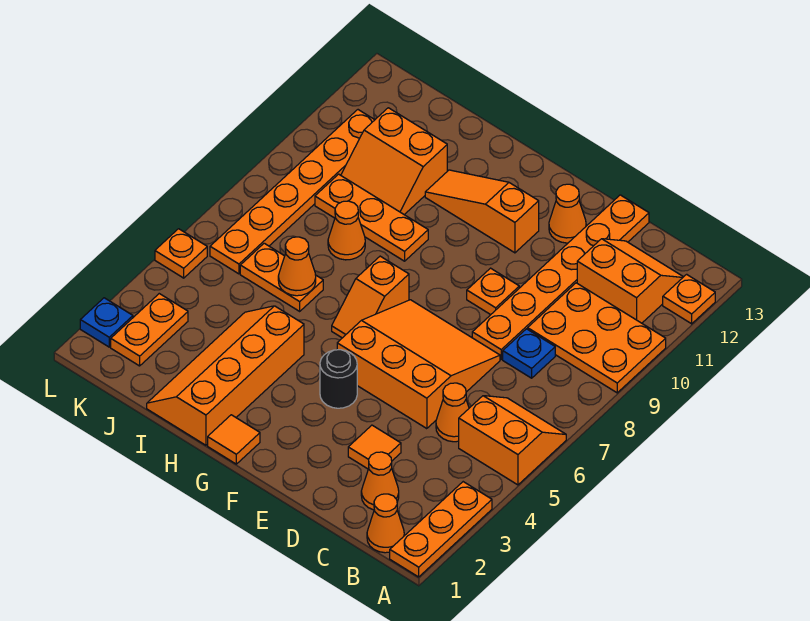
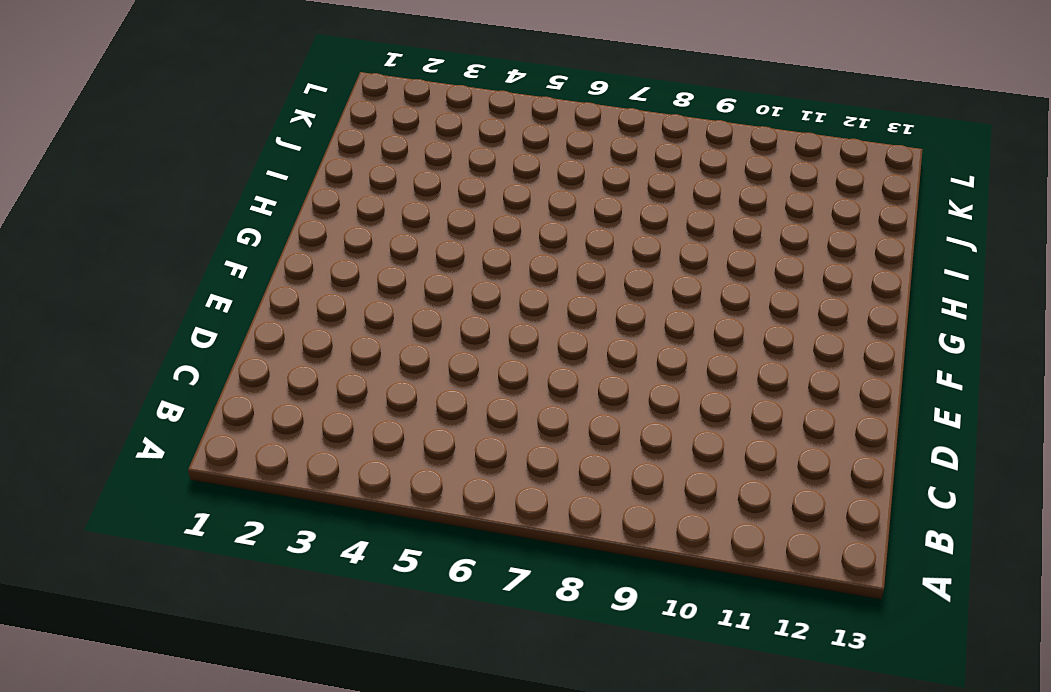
none -> orange plate A1:A3 level 1
none -> orange slope A5:B6 level 1 top 5
none -> orange plate A9:C10 level 1

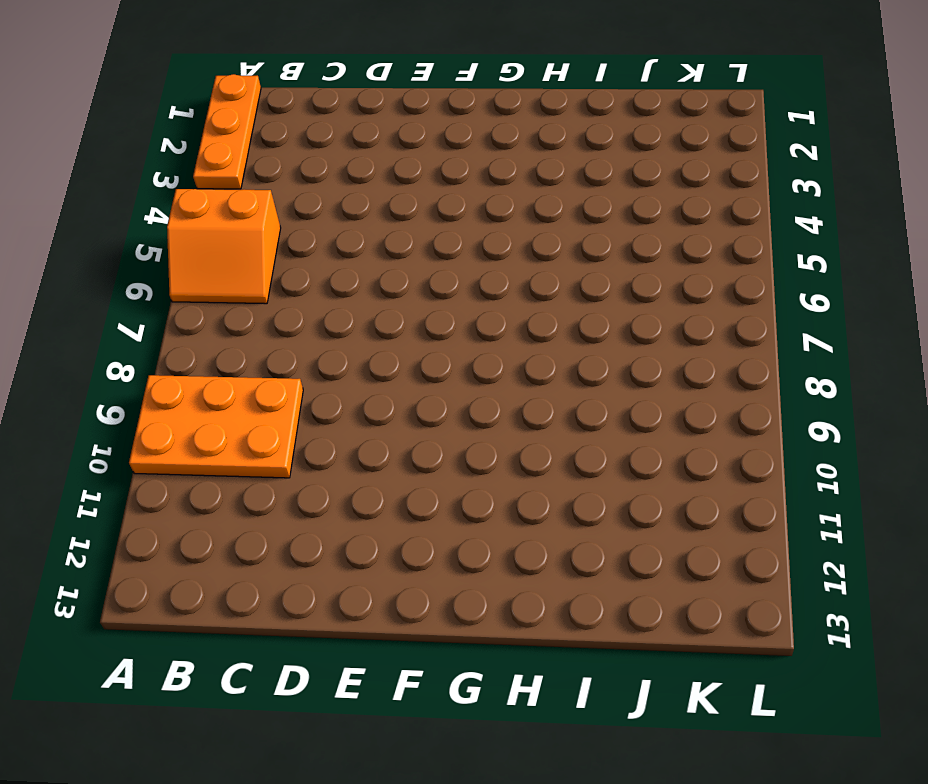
none -> orange plate A12 level 1
none -> orange cone B1 level 1
none -> orange slope B11:C12 level 1 top 11

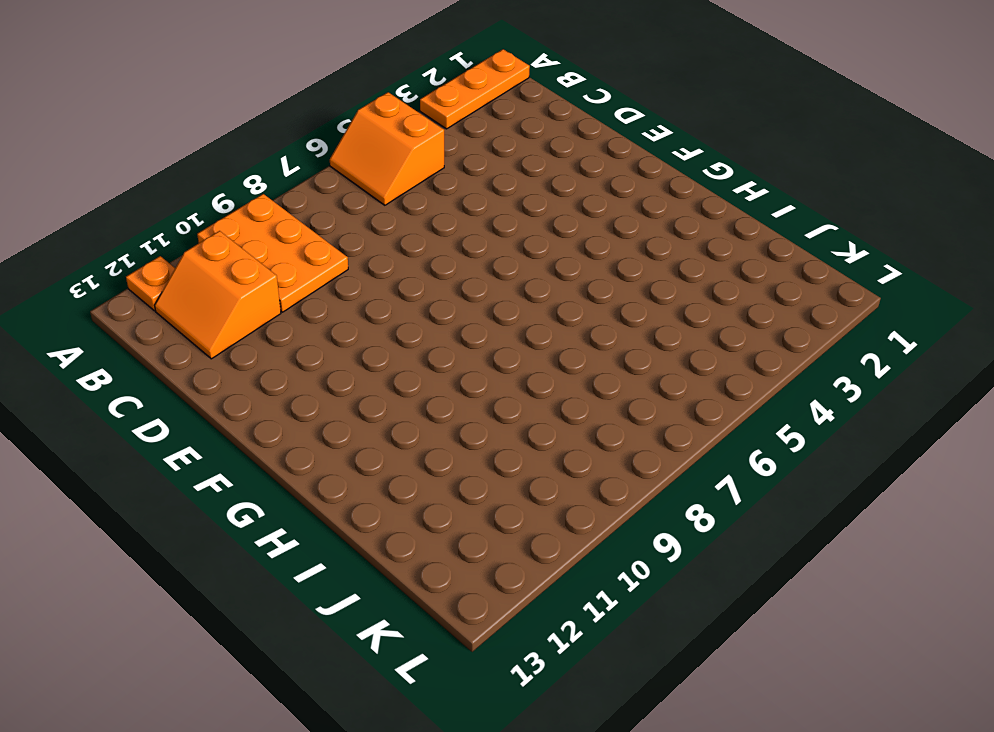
none -> orange cone B1 level 1
none -> orange cone C2 level 1
none -> orange cone C5 level 1

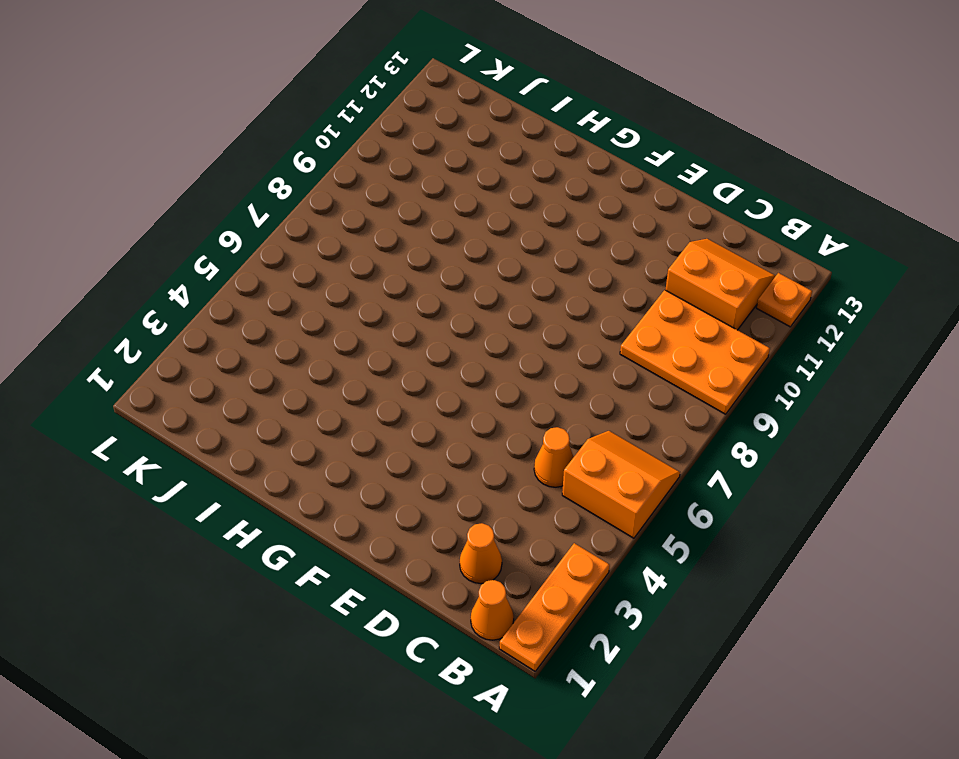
none -> blue plate C8 level 1
none -> orange tile D3 level 1
none -> orange slope D5:F7 level 1 top 5

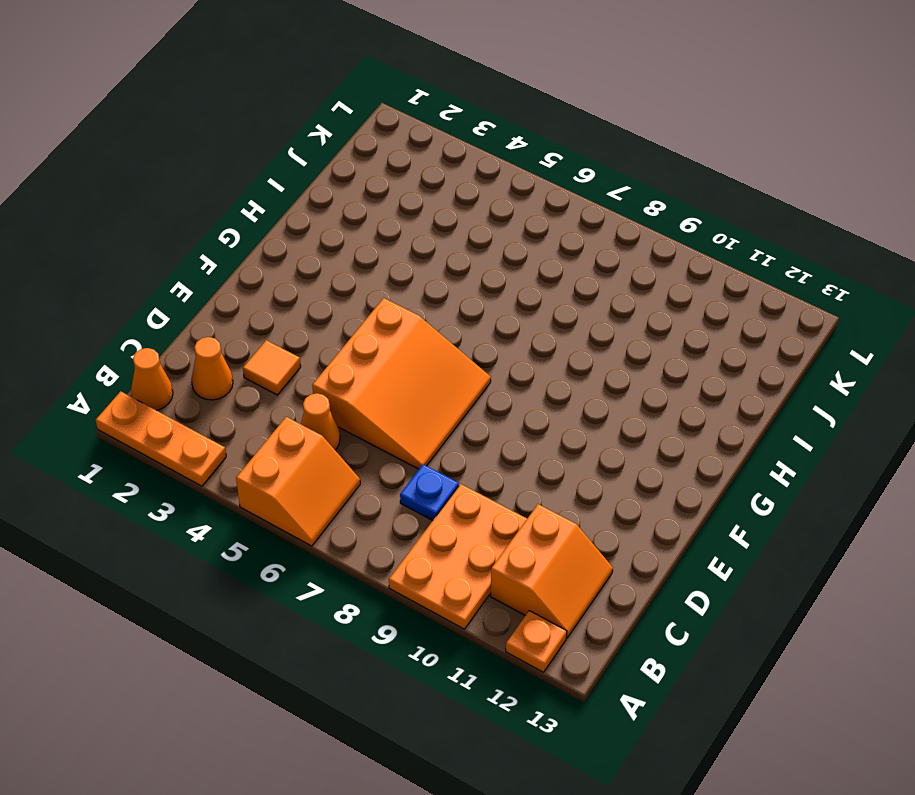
none -> orange plate D8:D13 level 1
none -> orange plate E9 level 1
none -> orange cone E12 level 1

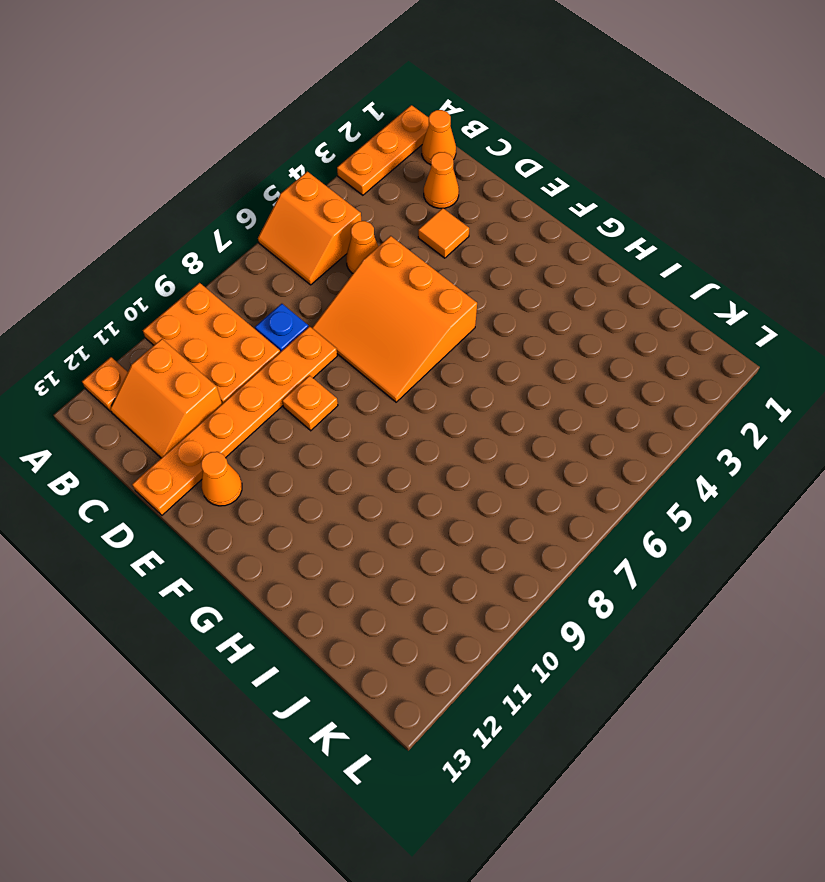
none -> black round brick F4 level 1
none -> orange slope F11:H11 level 1 top F
none -> orange tile G1 level 1

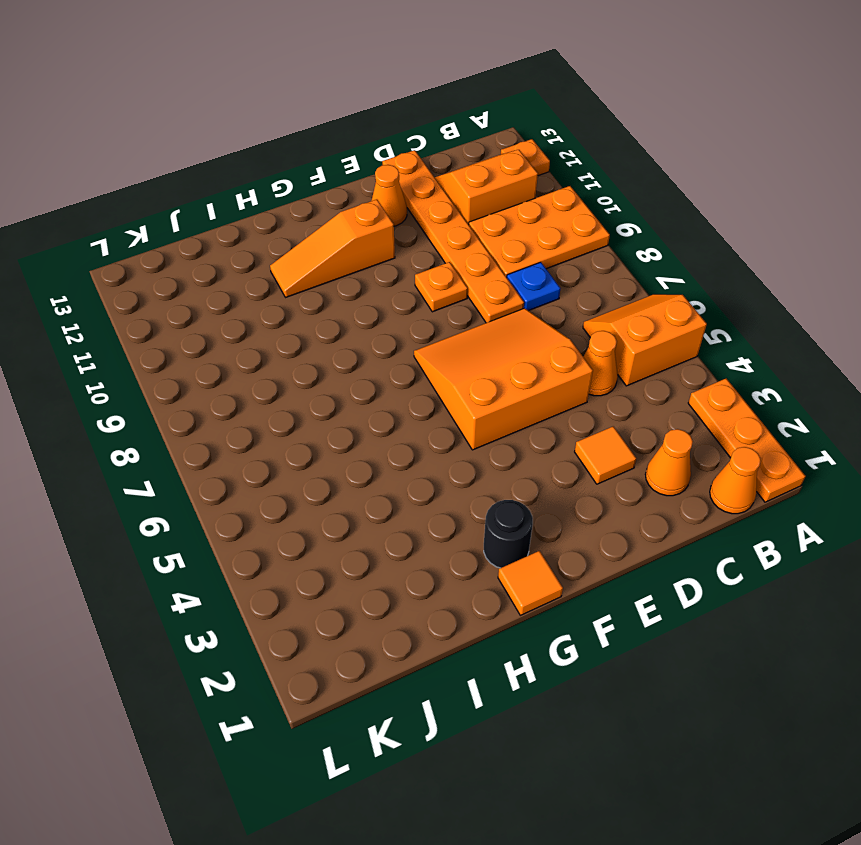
black round brick G2 level 1 -> black round brick F4 level 1
none -> orange slope G6:G7 level 1 top 7
none -> orange slope H1:I4 level 1 top H
none -> orange plate H9:J9 level 1

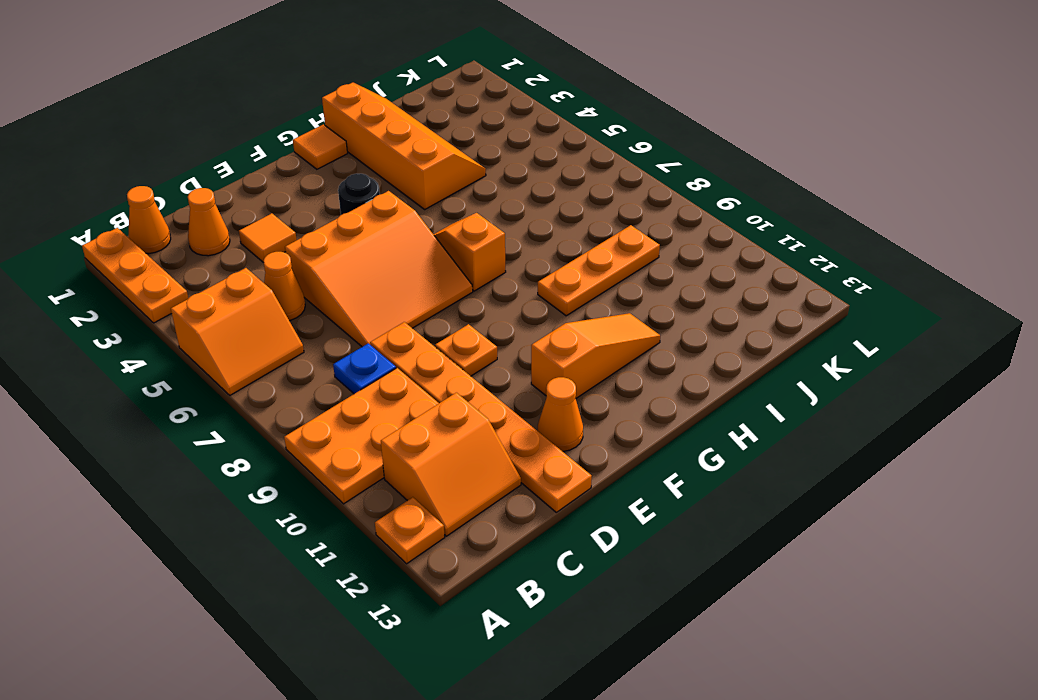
none -> orange plate I6:J6 level 1
none -> orange cone I8 level 1
none -> orange slope I10:J11 level 1 top 11

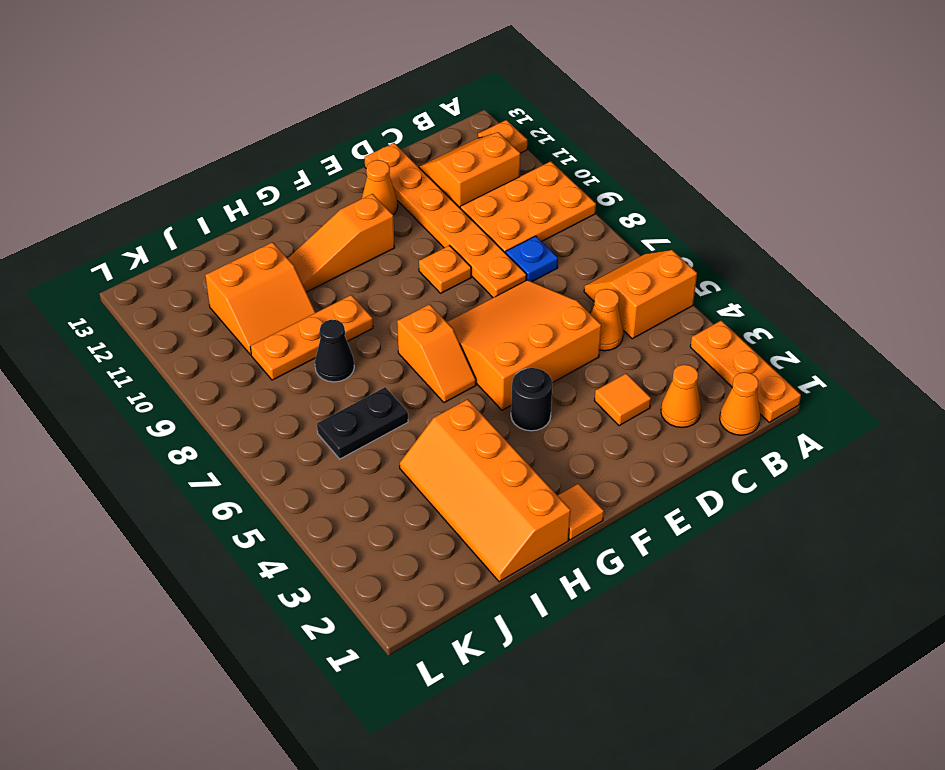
black plate I6:J6 level 1 -> orange plate I6:J6 level 1
black cone I8 level 1 -> orange cone I8 level 1
none -> orange plate K2:K3 level 1
none -> orange plate K6:K11 level 1
none -> blue plate L2 level 1

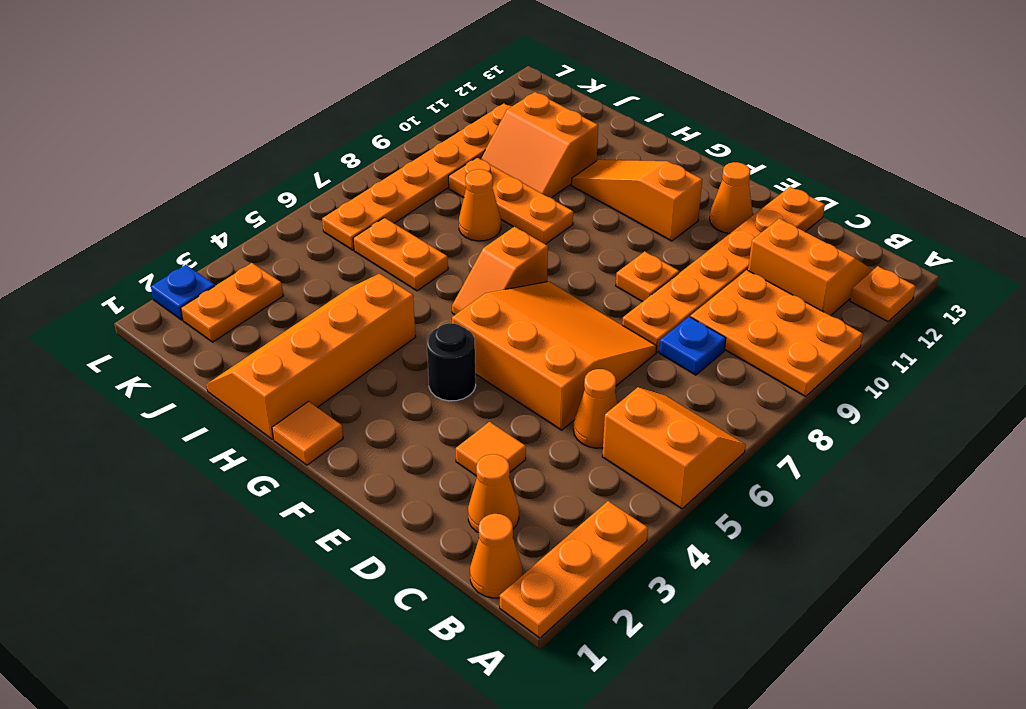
none -> orange plate L5 level 1
none -> orange cone I6 level 2

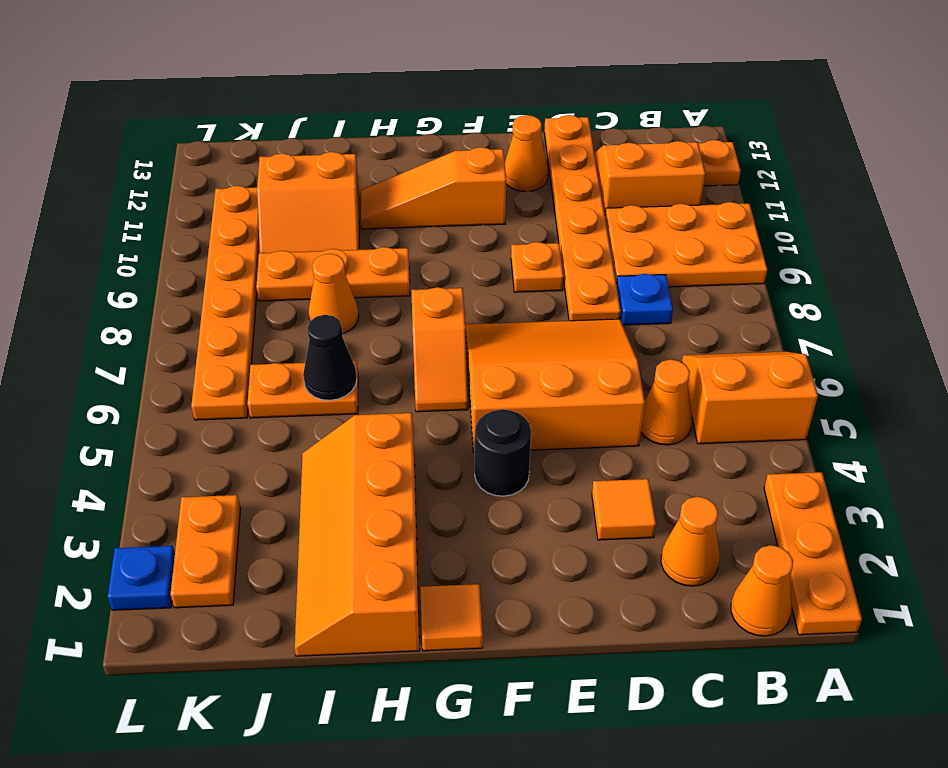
black cone I6 level 2 -> orange cone I6 level 2
none -> orange plate L5 level 1

